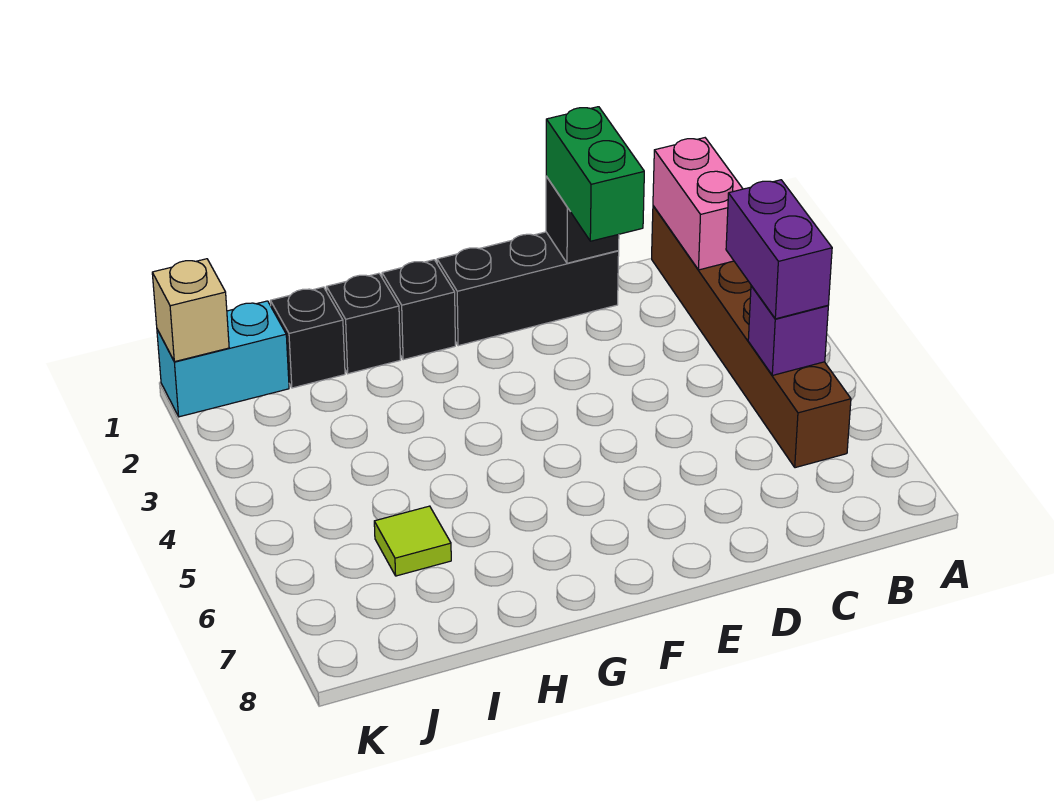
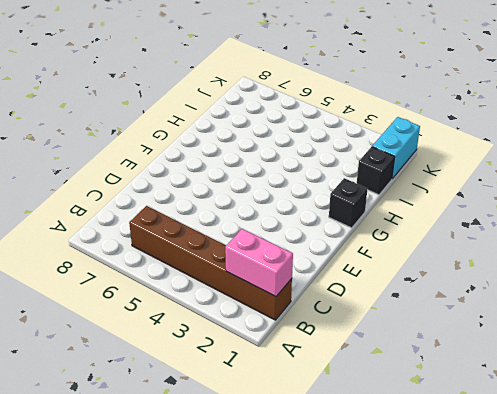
none -> black brick D1:F1 level 1
none -> black brick H1 level 1
none -> lime tile I6 level 1

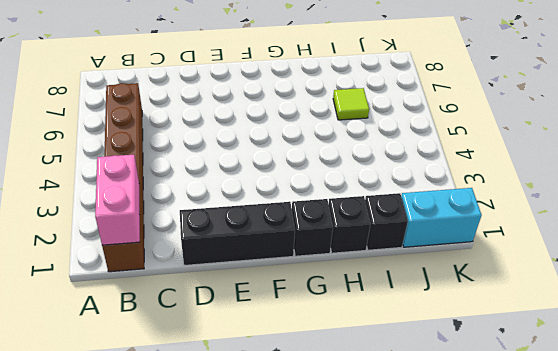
none -> purple brick B5 level 2
none -> black brick D1 level 2
none -> tan brick K1 level 2

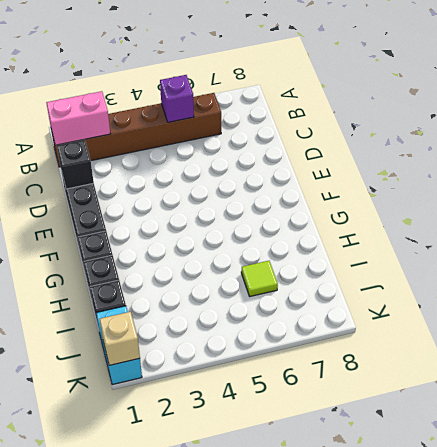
none -> purple brick B4:B5 level 3
none -> green brick D1:D2 level 3

